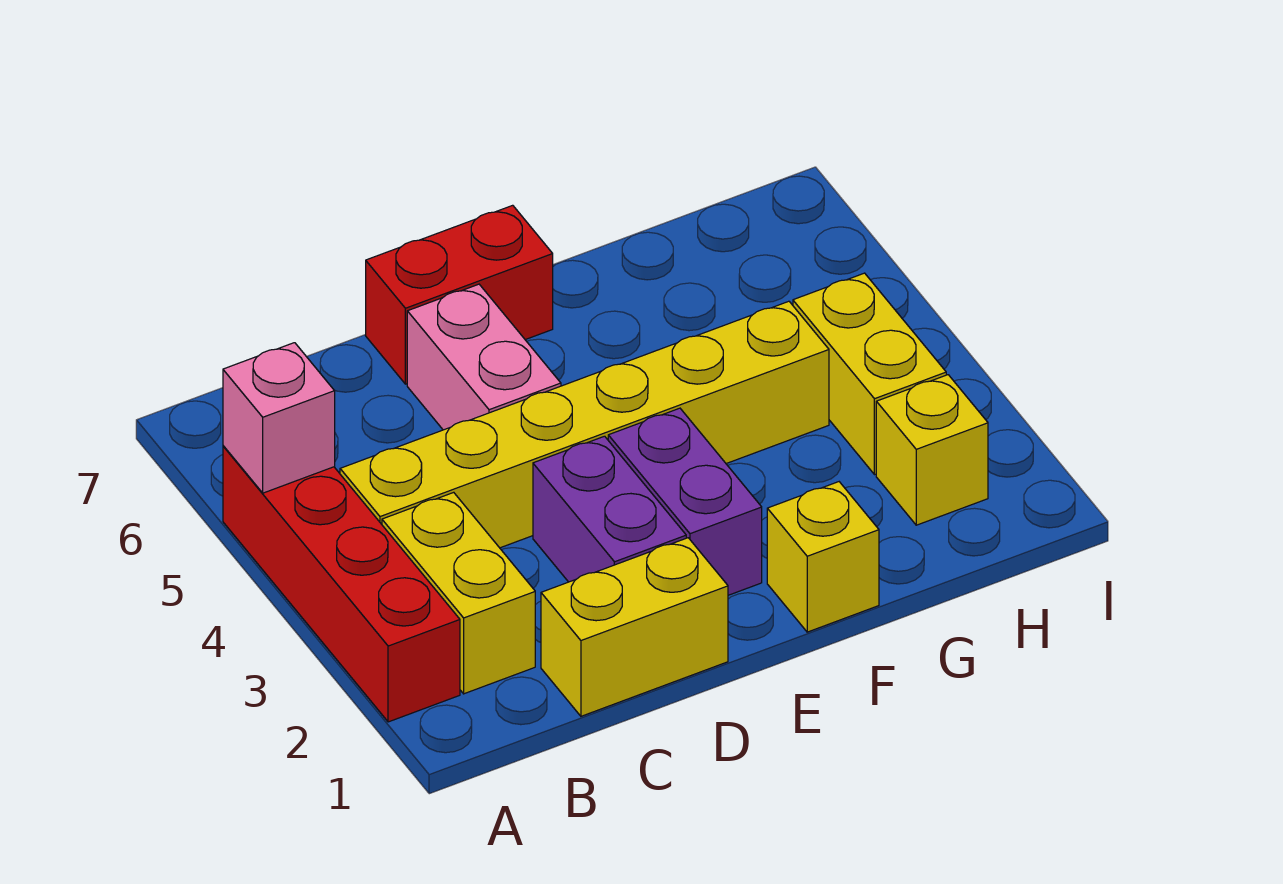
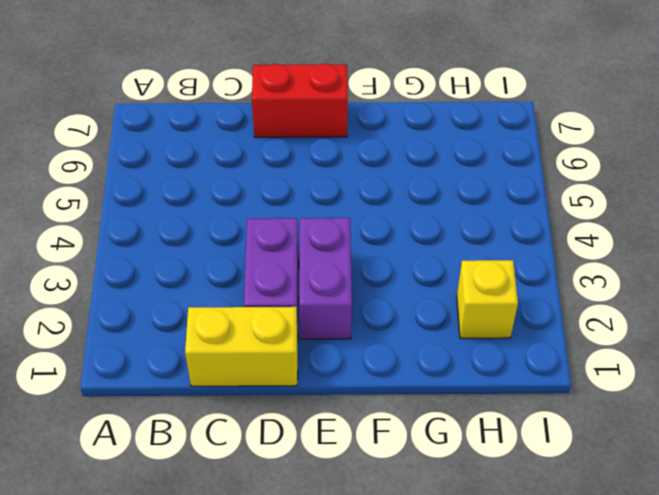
none -> red brick A2:A5 level 1
none -> yellow brick B2:B3 level 1
none -> yellow brick B4:G4 level 1

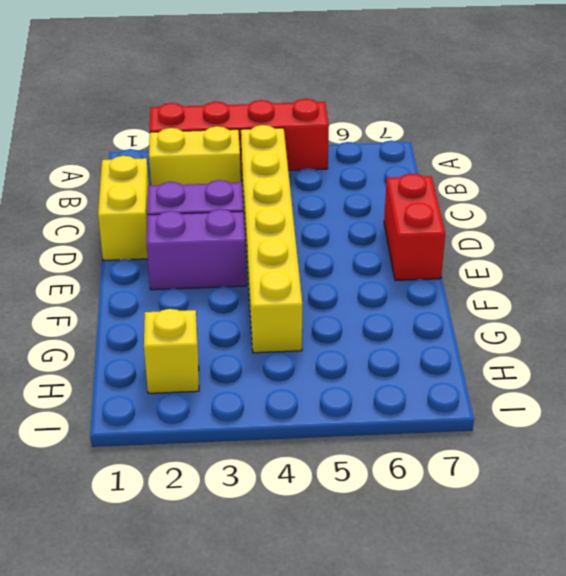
none -> pink brick D5:D6 level 1
none -> yellow brick F1 level 1
none -> yellow brick H3:H4 level 1

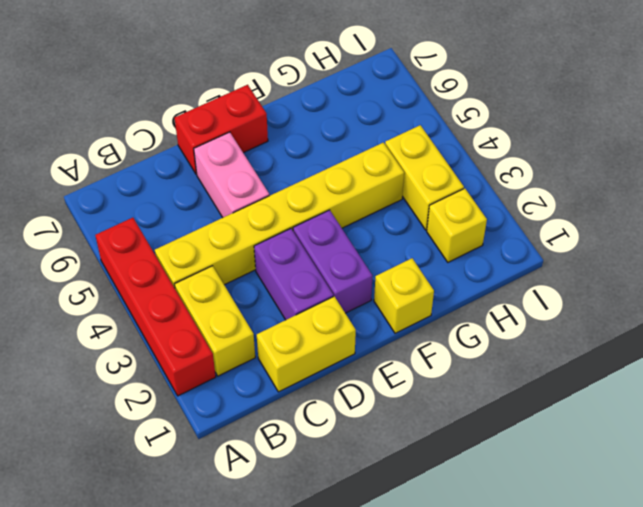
none -> pink brick A5 level 2

